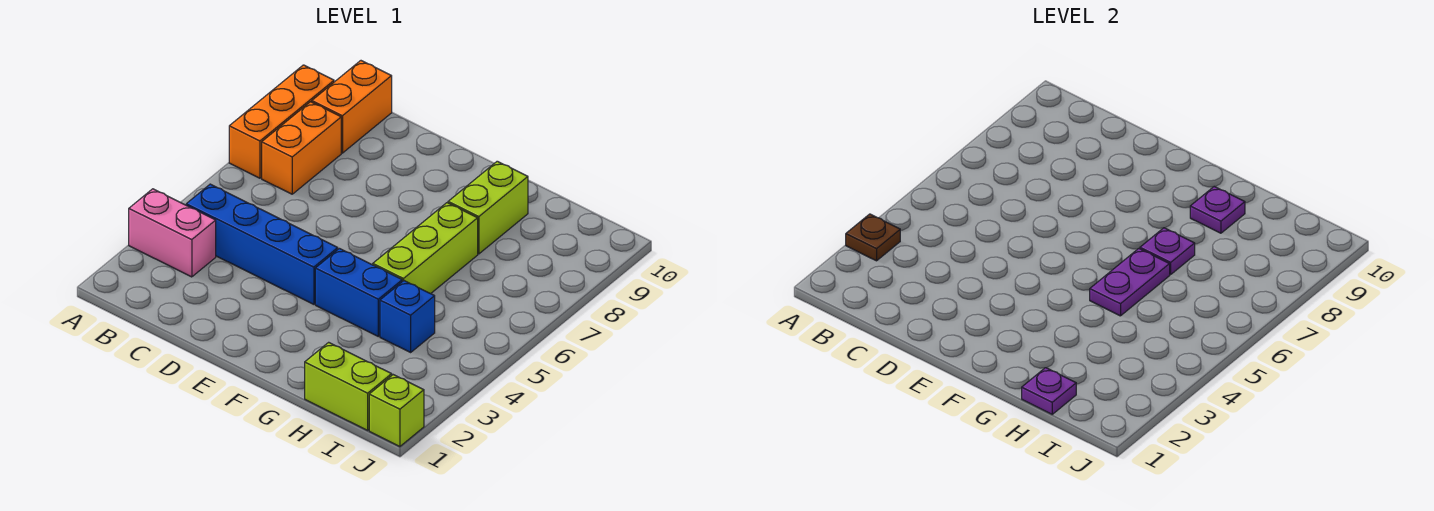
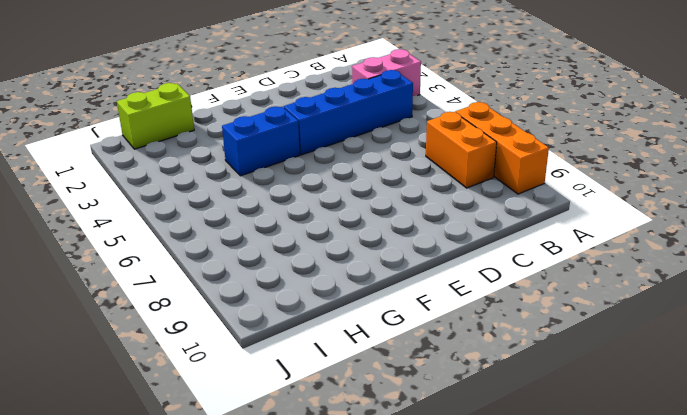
none -> orange brick B9:B10 level 1
none -> lime brick G5:G7 level 1
none -> lime brick G8:G9 level 1

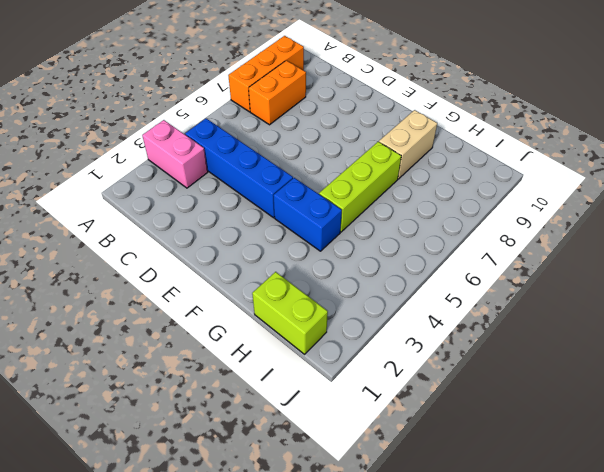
tan brick G8:G9 level 1 -> lime brick G8:G9 level 1
none -> orange brick B9:B10 level 1
none -> blue brick H4 level 1
none -> lime brick J1 level 1

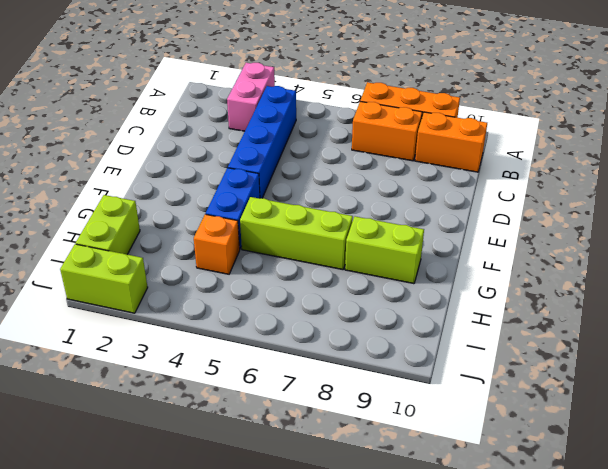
orange brick H4 level 1 -> blue brick H4 level 1
lime brick J1:J2 level 1 -> lime brick J1 level 1
none -> brown plate A3 level 2
none -> purple plate G5:G6 level 2
none -> purple plate G7 level 2

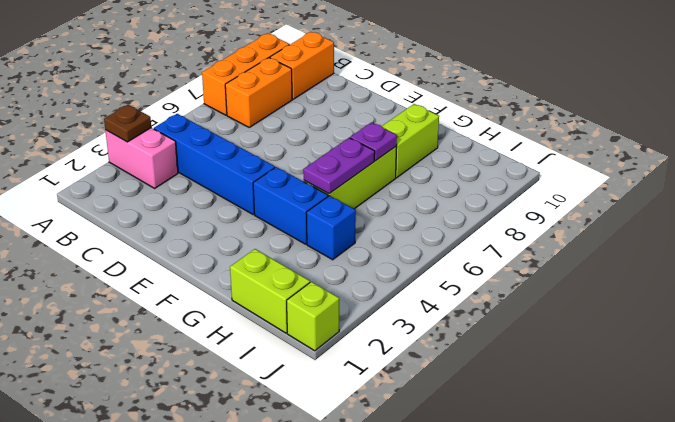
none -> purple plate G9 level 2
none -> purple plate H1 level 2

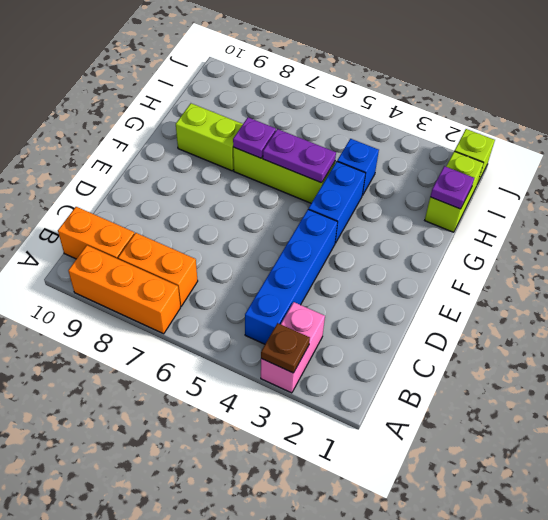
none -> purple plate G9 level 2

